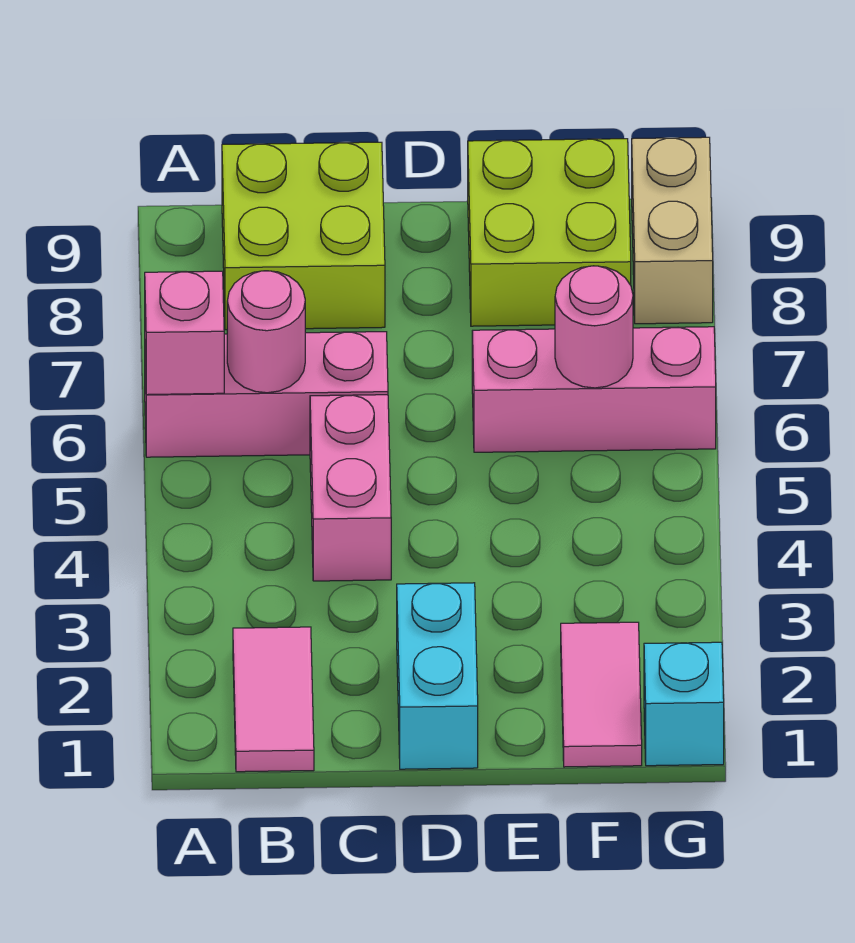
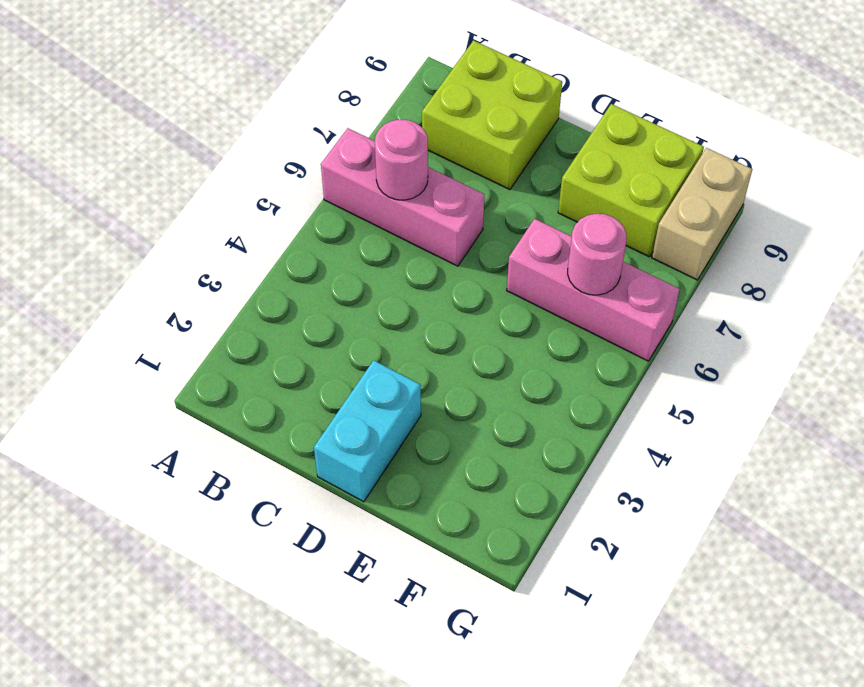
none -> pink tile B1:B2 level 1
none -> pink brick C4:C5 level 1
none -> pink tile F1:F2 level 1

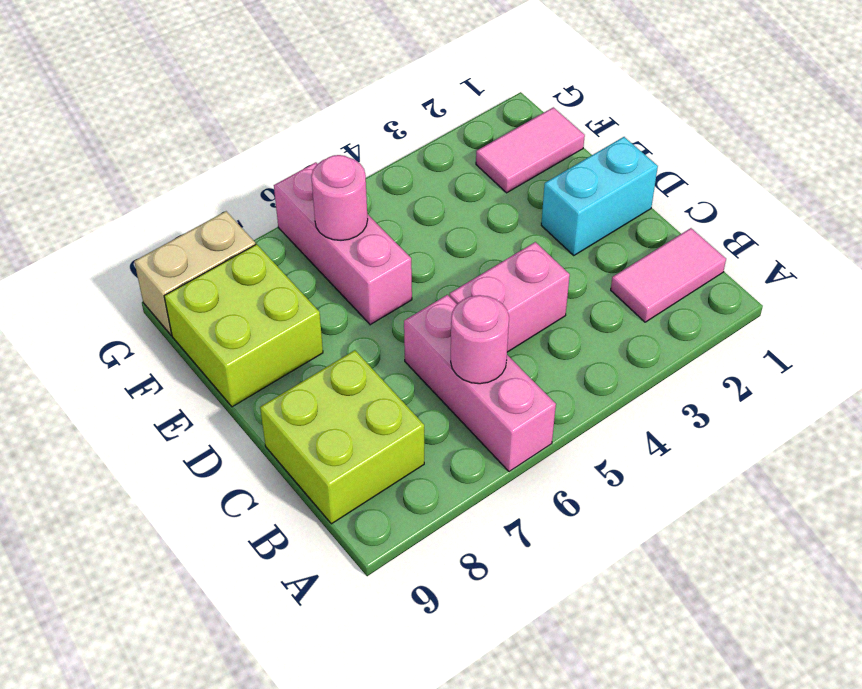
none -> cyan brick G1 level 1
none -> pink brick A6 level 2

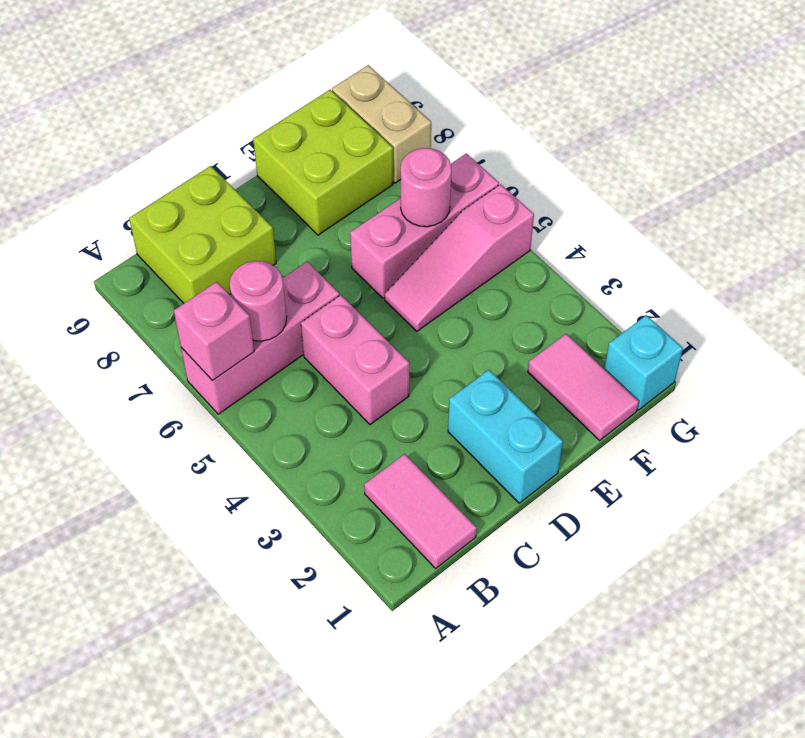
pink slope E5:G5 level 1 top G -> none

